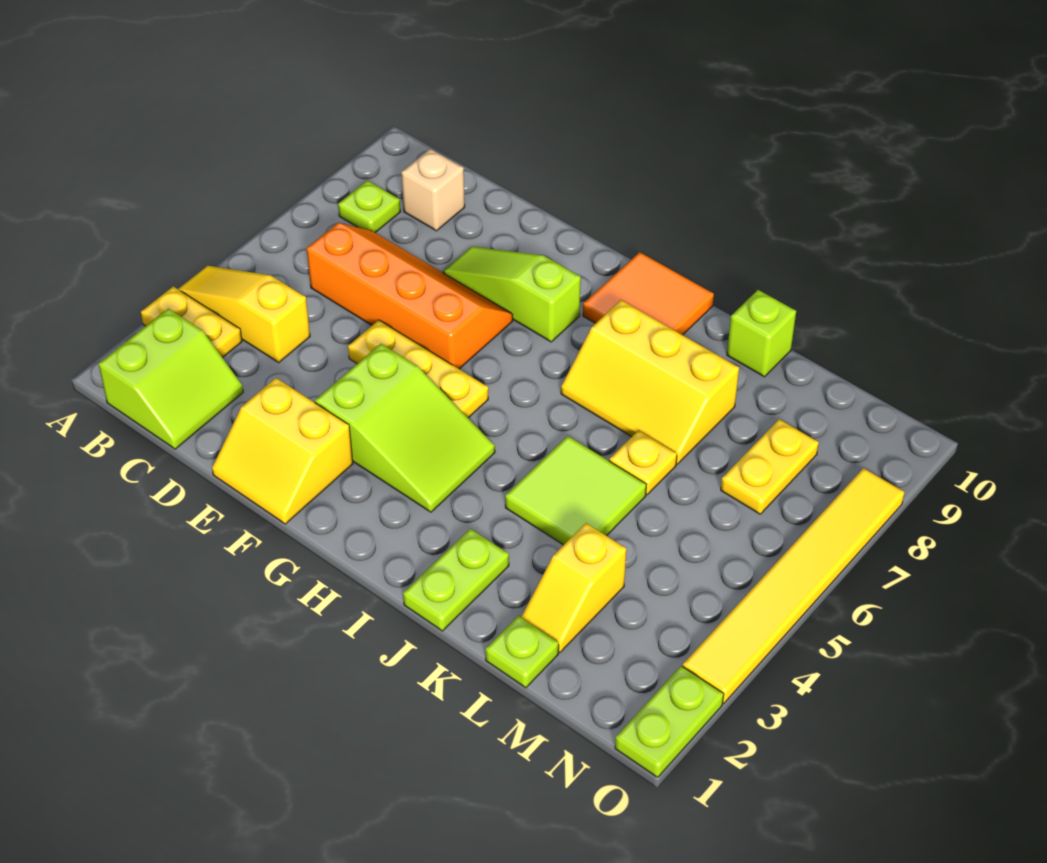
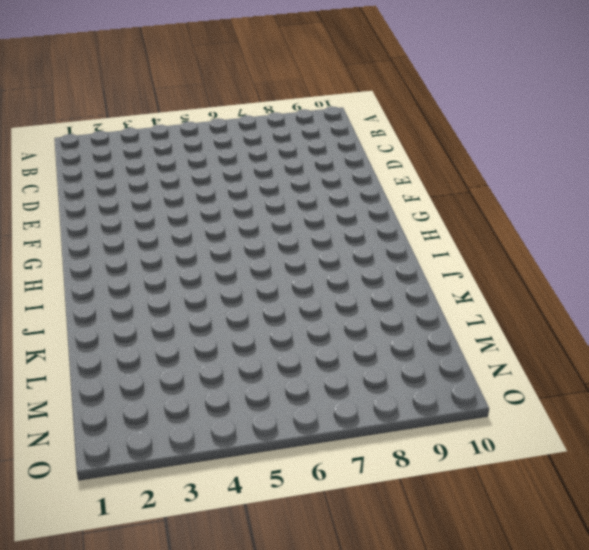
none -> yellow plate A3:B3 level 1
none -> yellow slope A4:C4 level 1 top C
none -> lime slope B1:C2 level 1 top B

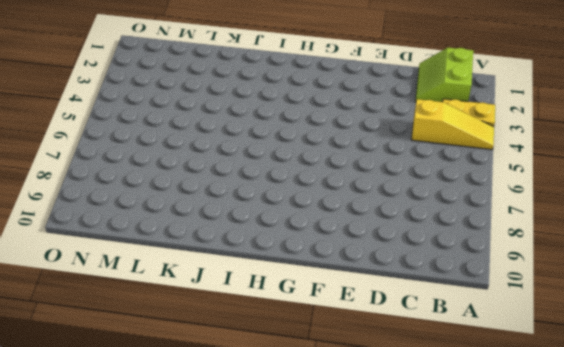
none -> lime plate B8 level 1
none -> orange slope C6:F7 level 1 top 6
none -> tan brick C9 level 1

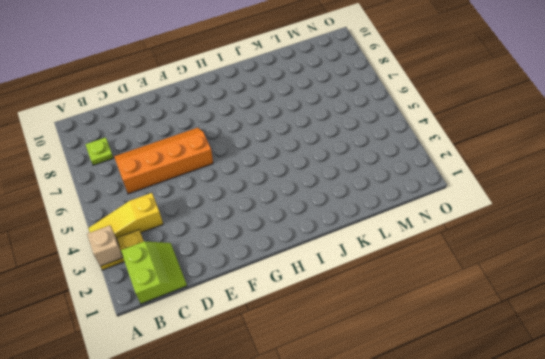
tan brick A3 level 2 -> tan brick C9 level 1
none -> yellow slope E1:F2 level 1 top 2
none -> yellow plate E5:G5 level 1
none -> lime slope E8:G8 level 1 top G

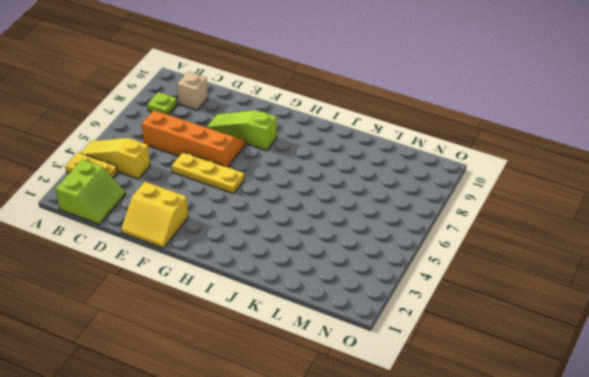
none -> lime slope F3:H4 level 1 top F
none -> orange tile H9:I10 level 1
none -> yellow slope I7:K8 level 1 top 8

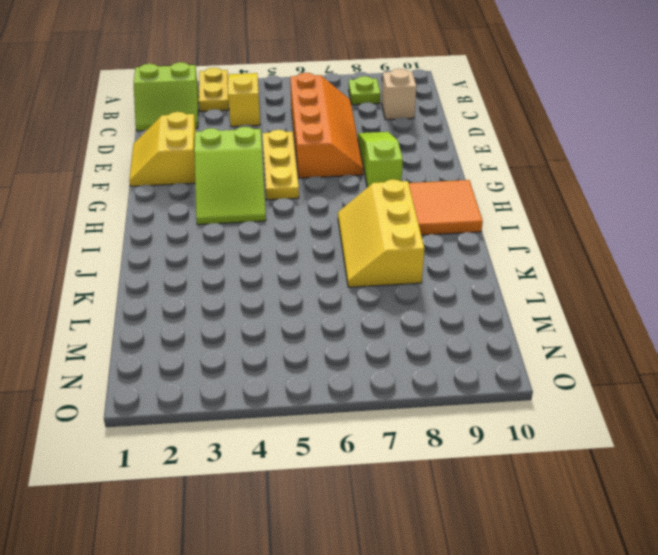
none -> lime plate J1:J2 level 1
none -> lime tile J4:K5 level 1
none -> yellow plate K6 level 1

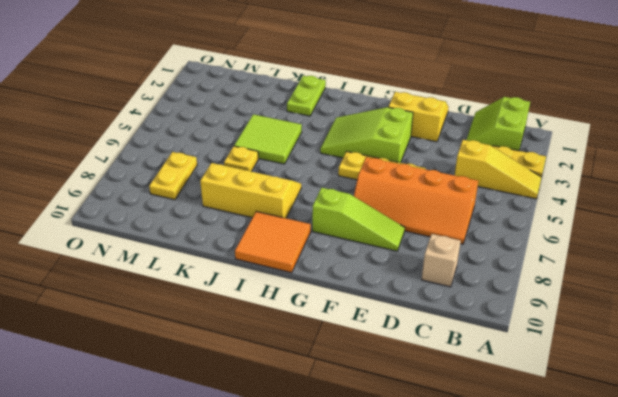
none -> lime plate B8 level 1
none -> lime brick K10 level 1
none -> lime plate L1 level 1

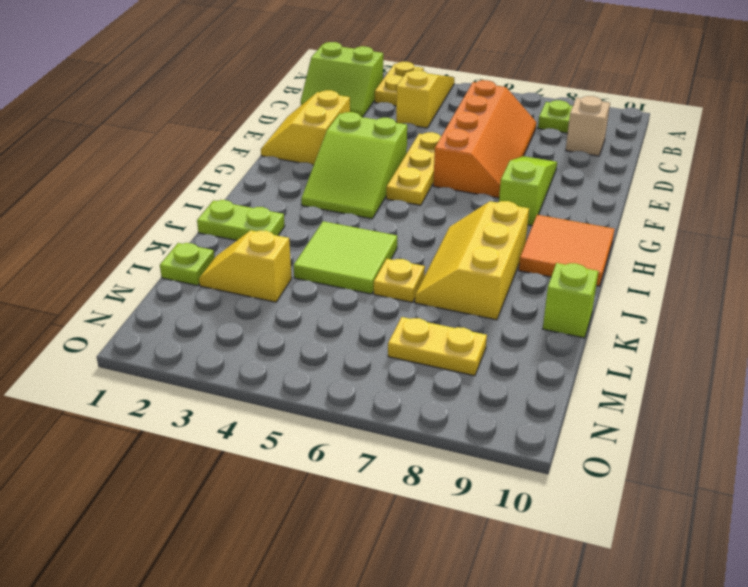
none -> lime plate O1:O2 level 1
none -> yellow tile O3:O8 level 1

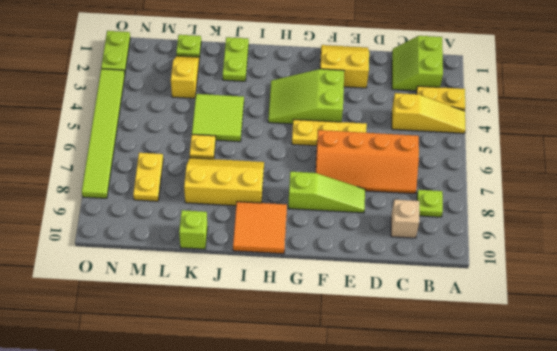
lime tile O3:O8 level 1 -> yellow tile O3:O8 level 1

